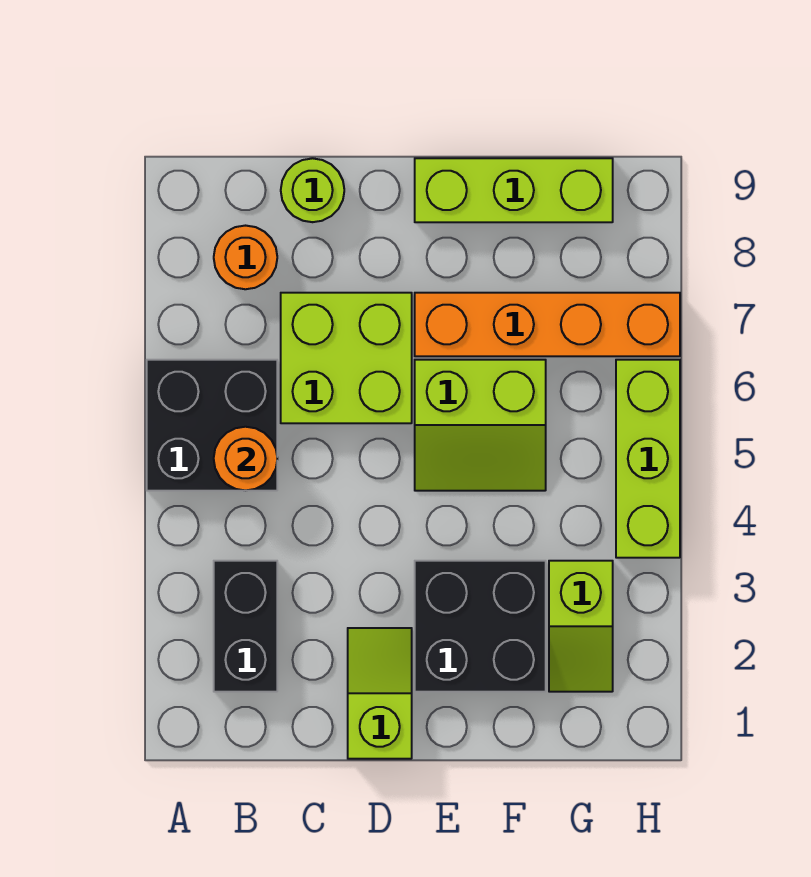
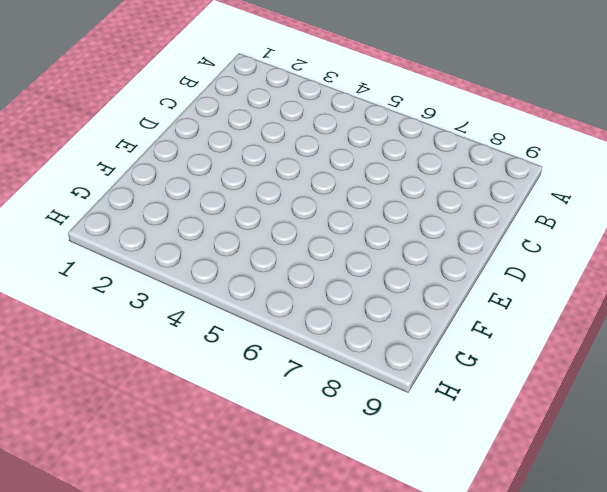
none -> black brick A5:B6 level 1
none -> black brick B2:B3 level 1
none -> orange round brick B8 level 1

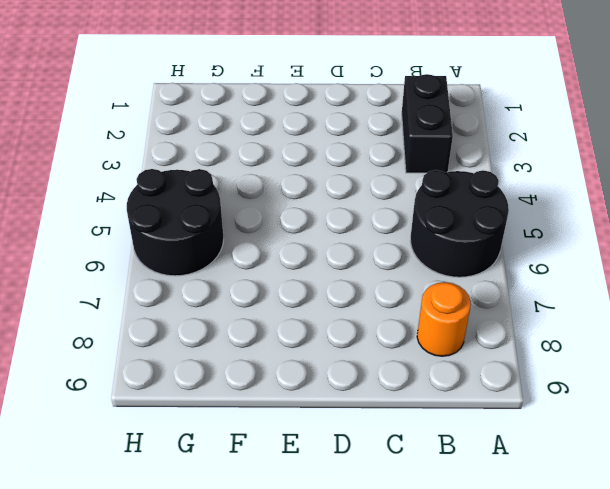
black round brick A5:B6 level 1 -> black brick A5:B6 level 1
black round brick G5:H6 level 1 -> lime brick H4:H6 level 1
none -> lime brick C6:D7 level 1
none -> lime round brick C9 level 1
none -> lime slope D1:D2 level 1 top 1

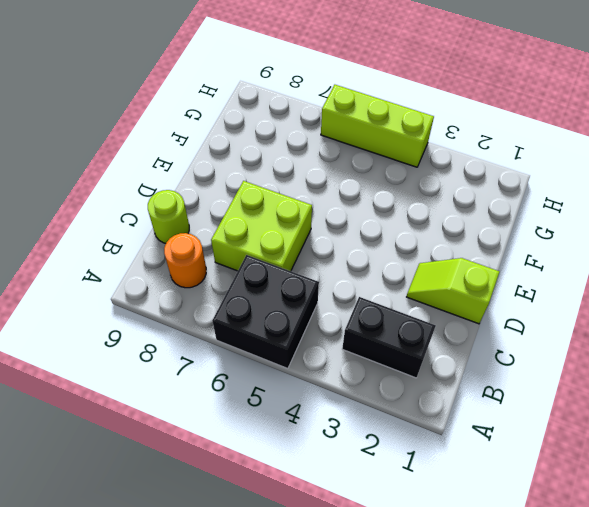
none -> black brick E2:F3 level 1
none -> lime slope E5:F6 level 1 top 6
none -> orange brick E7:H7 level 1

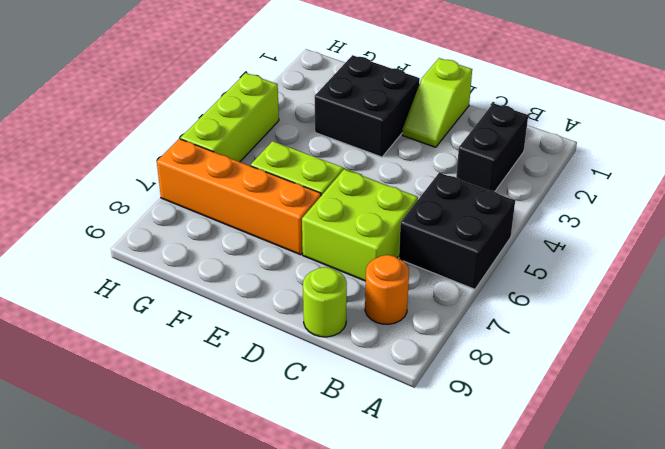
none -> lime brick E9:G9 level 1
none -> lime slope G2:G3 level 1 top 3
none -> orange round brick B5 level 2

